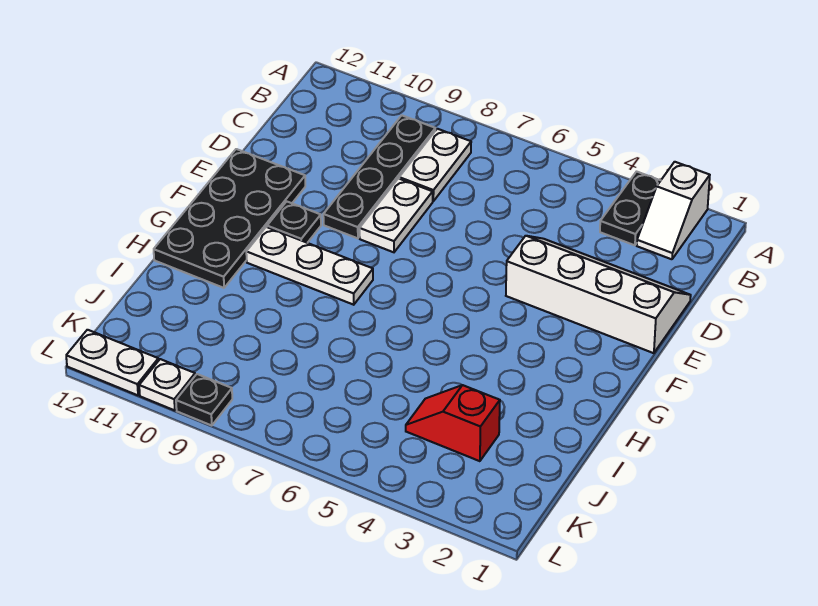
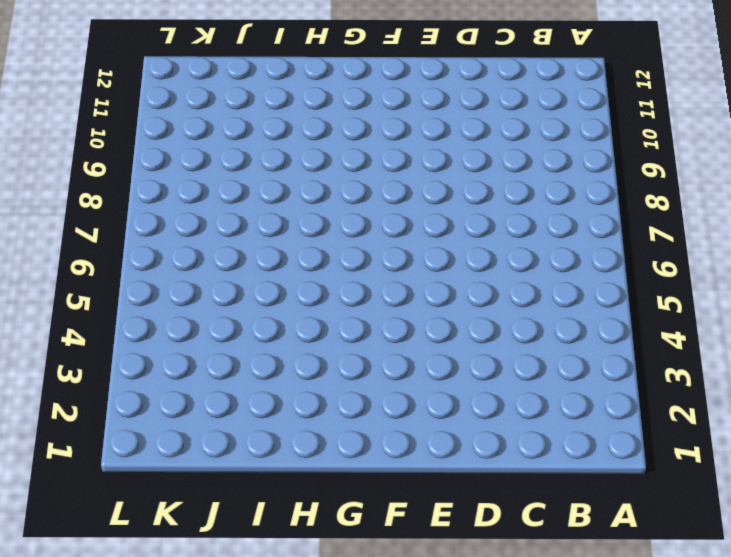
none -> white slope A2:B2 level 1 top A
none -> black plate A3:B3 level 1
none -> white plate B8:C8 level 1

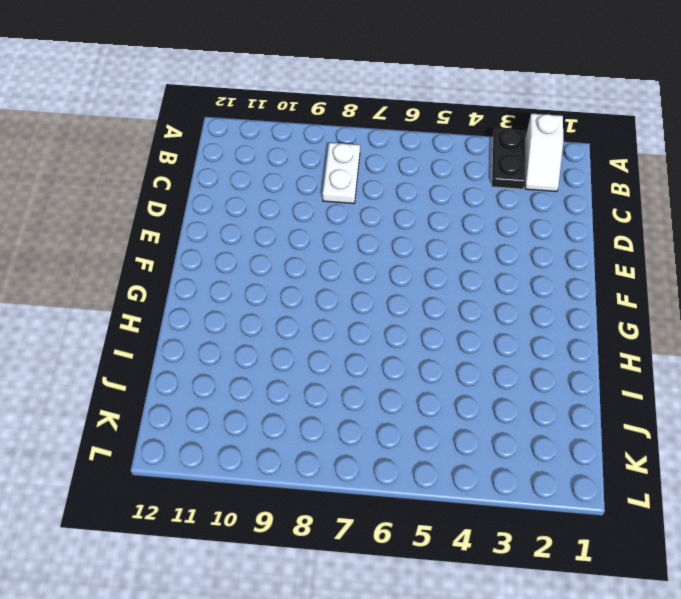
none -> black plate B9:E9 level 1
none -> white slope D1:E4 level 1 top E
none -> white plate D8:E8 level 1

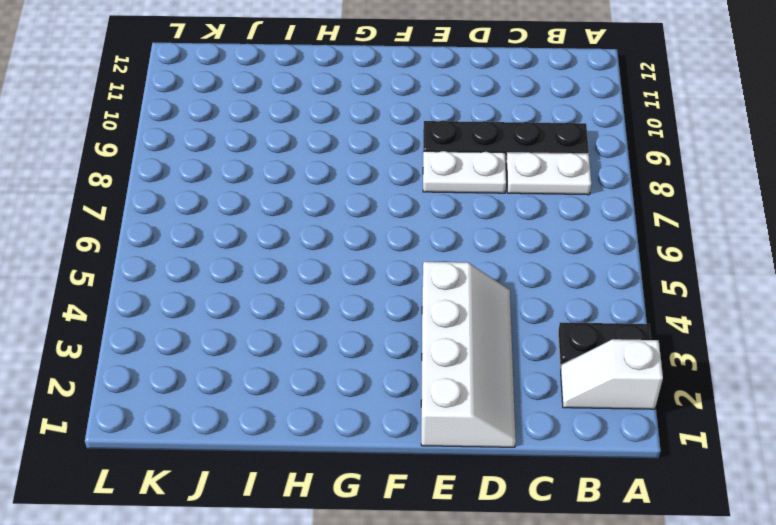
none -> black plate E11:H12 level 1
none -> black plate F10 level 1
none -> white plate G8:G10 level 1

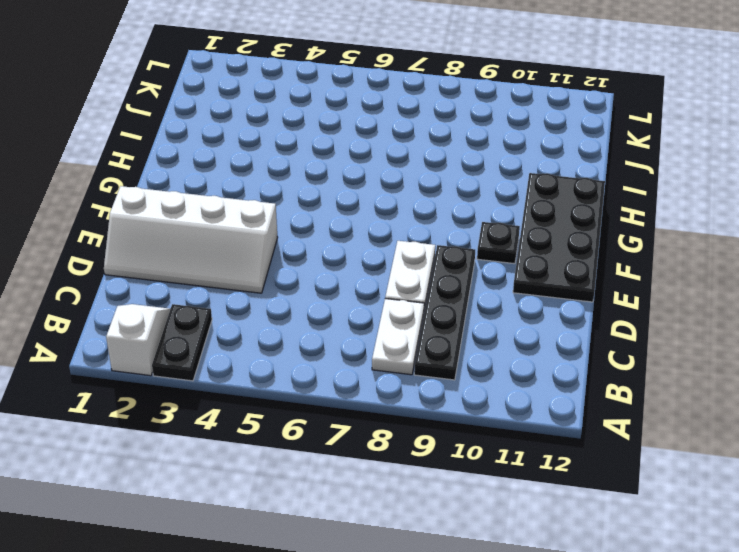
none -> white plate G8:G10 level 1
none -> red slope J3:J4 level 1 top 3
none -> black plate L9 level 1

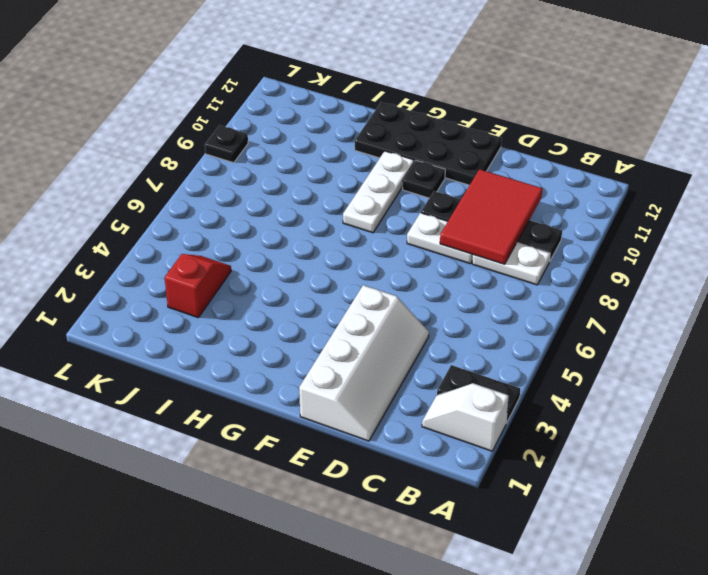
red tile C8:D10 level 2 -> none
none -> white plate L10 level 1
none -> white plate L11:L12 level 1

